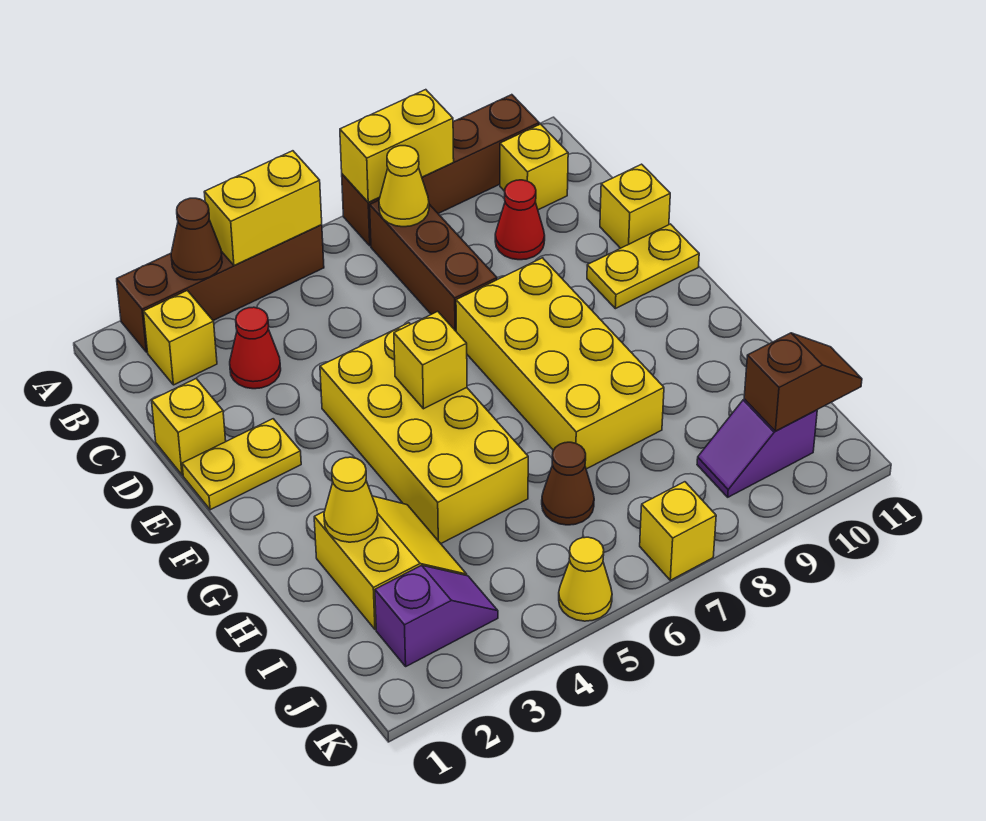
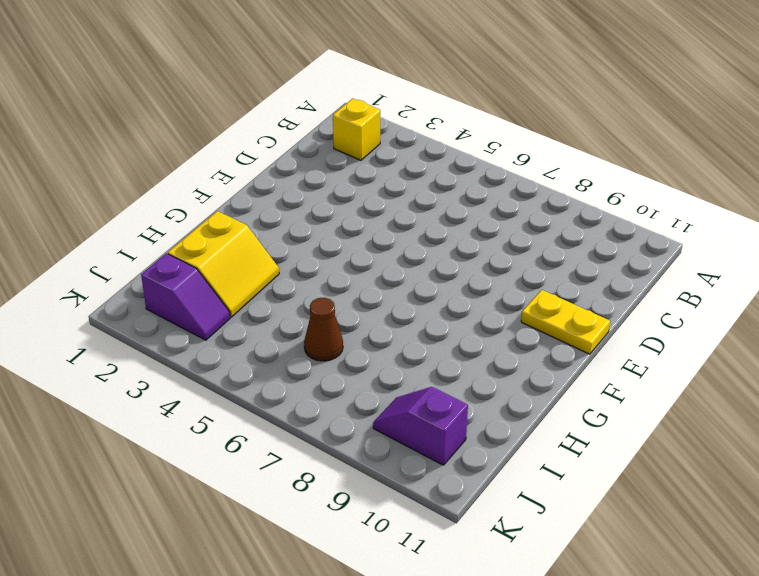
none -> brown brick A2:A5 level 1
none -> brown brick A7:A10 level 1
none -> brown brick B7:D7 level 1

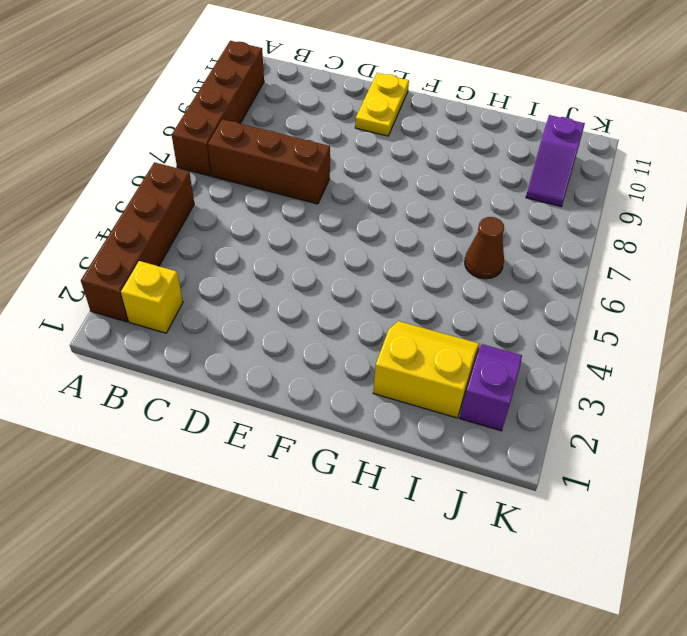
none -> yellow brick B10 level 1
none -> red cone C3 level 1
none -> red cone C9 level 1

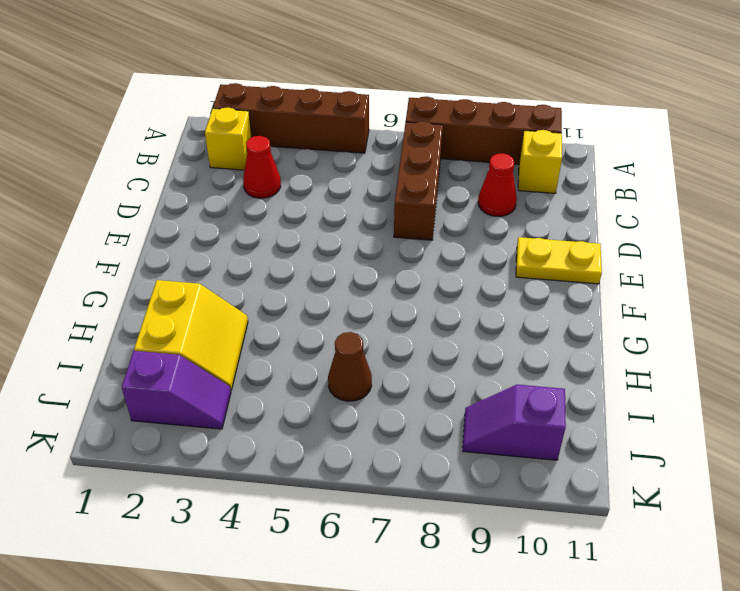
none -> yellow brick D1 level 1
none -> yellow brick D11 level 1
none -> yellow plate E1:E2 level 1

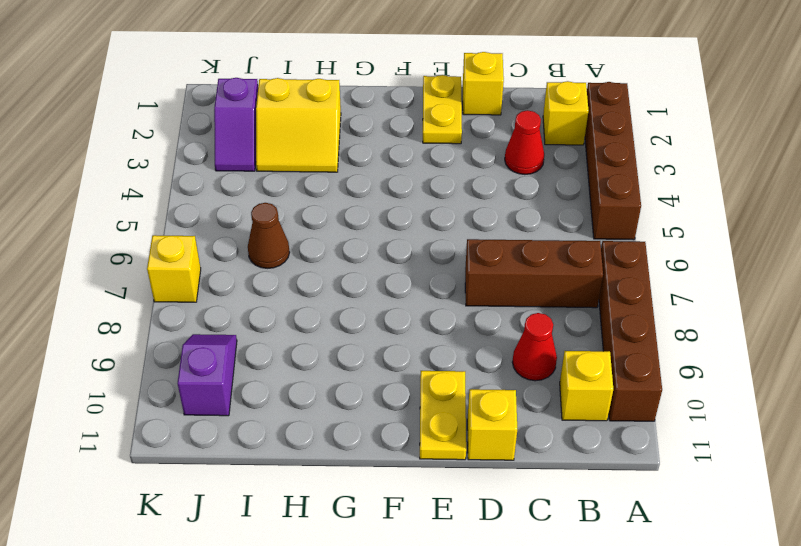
none -> yellow brick E4:H5 level 1
none -> yellow brick E7:H8 level 1
none -> yellow cone K5 level 1

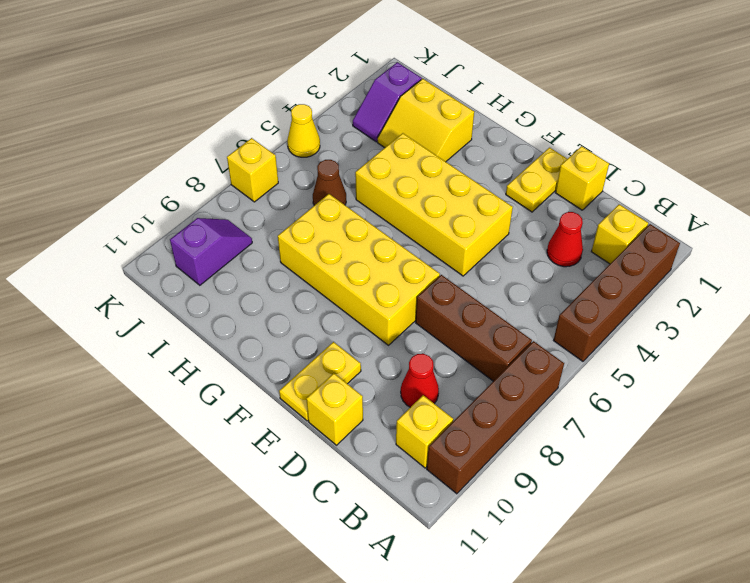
none -> brown cone A3 level 2
none -> yellow brick A4:A5 level 2
none -> yellow brick A7:A8 level 2

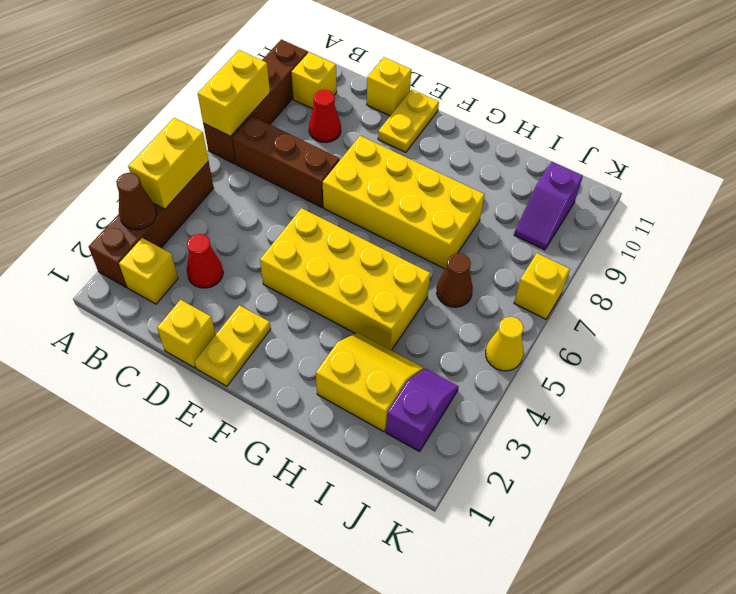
none -> yellow cone B7 level 2
none -> yellow brick F5 level 2
none -> yellow cone H2 level 2

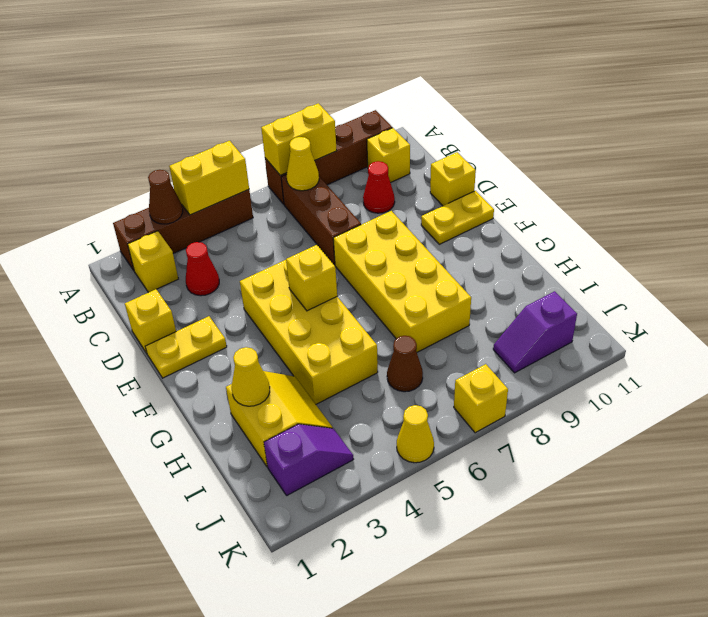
none -> brown slope J10:J11 level 2 top 10

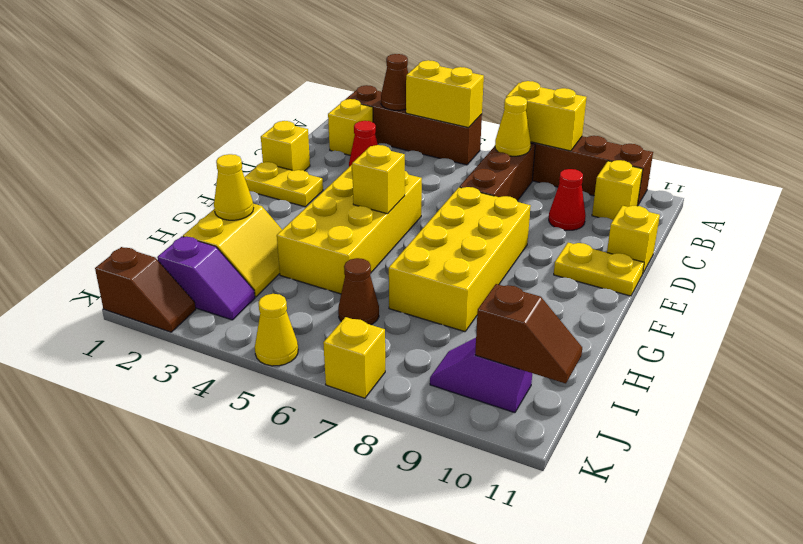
brown slope K1:K2 level 1 top 1 -> none

